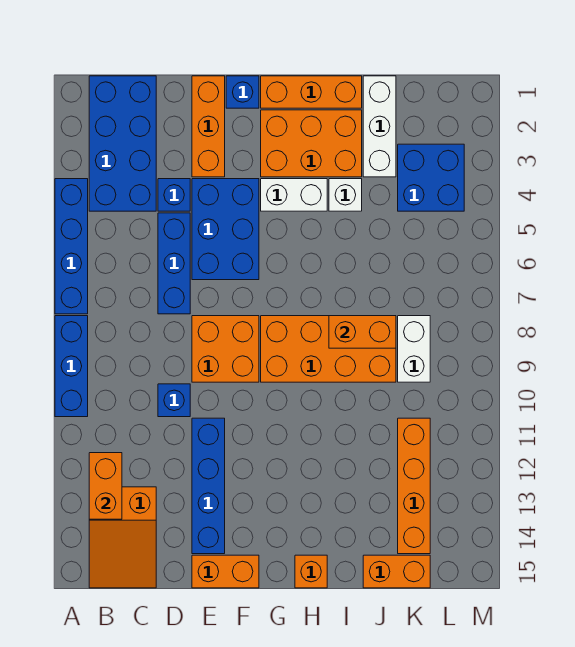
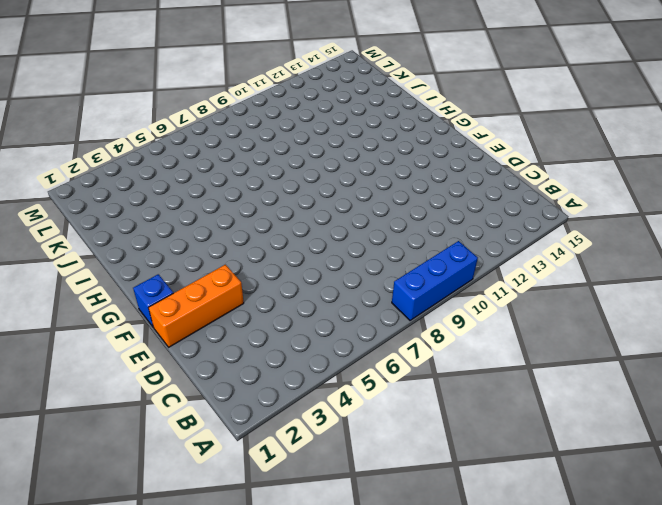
none -> blue brick A4:A7 level 1
none -> blue brick B1:C4 level 1
none -> orange slope B13:C15 level 1 top 13

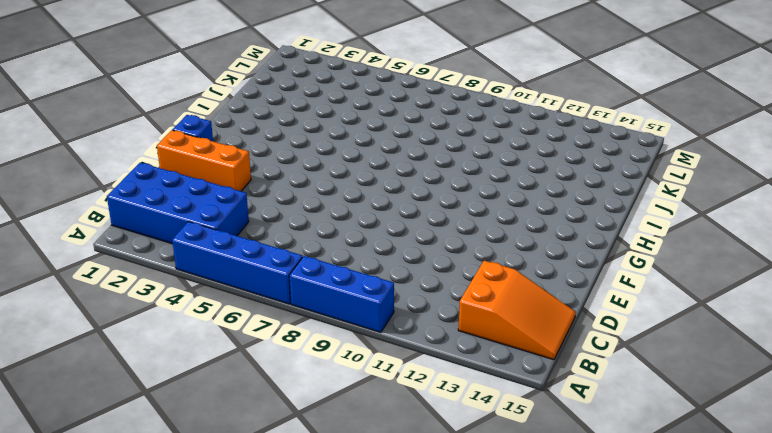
none -> blue brick D4 level 1
none -> blue brick D5:D7 level 1
none -> blue brick D10 level 1

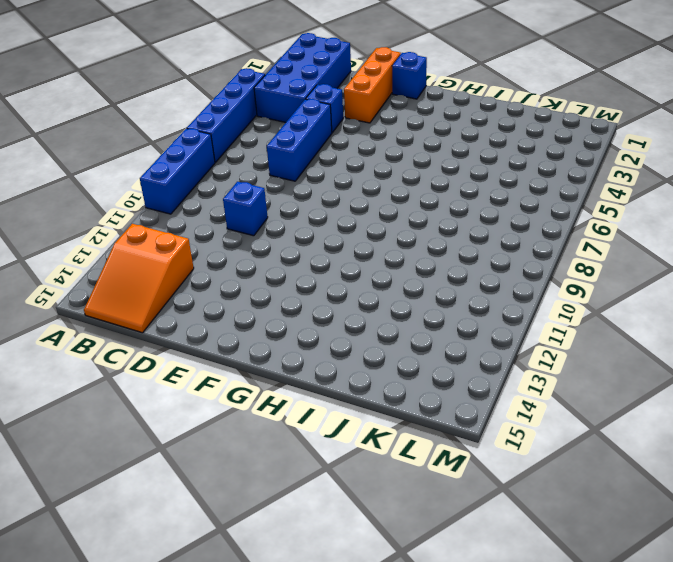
none -> blue brick E4:F6 level 1
none -> orange brick E8:F9 level 1
none -> blue brick E11:E14 level 1

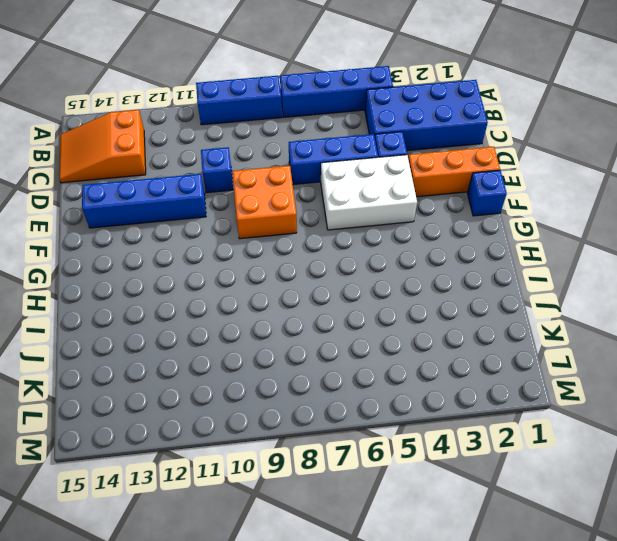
white brick E4:F6 level 1 -> blue brick E4:F6 level 1
none -> orange brick E15:F15 level 1
none -> orange brick G1:I1 level 1
none -> orange brick G2:I3 level 1

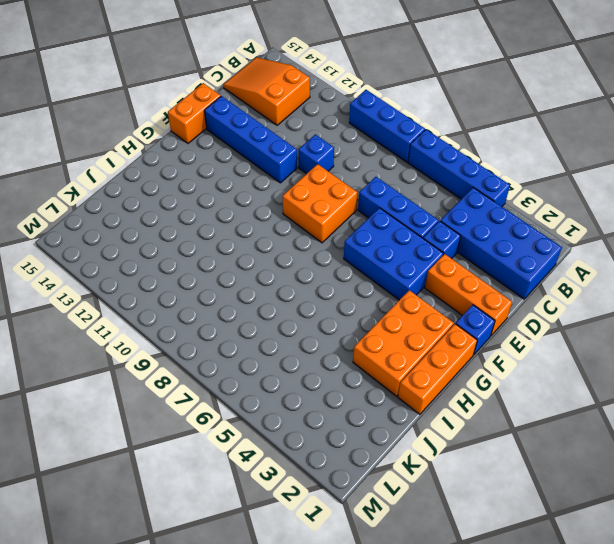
none -> white brick G4:H4 level 1
none -> orange brick G8:J9 level 1
none -> orange brick H15 level 1

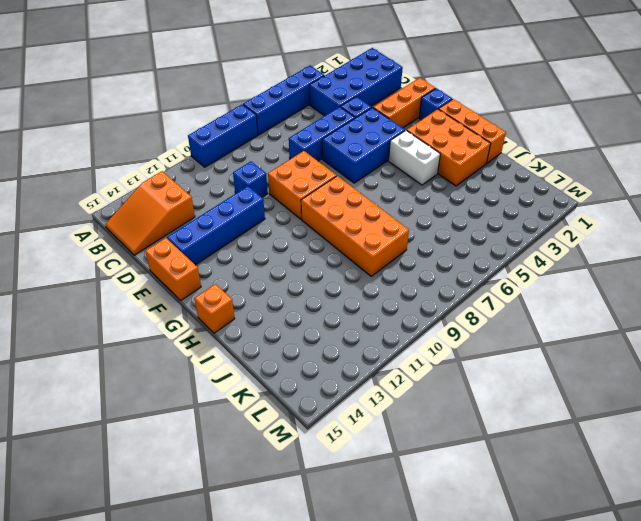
none -> white brick I4 level 1
none -> white brick J1:J3 level 1
none -> orange brick J15:K15 level 1

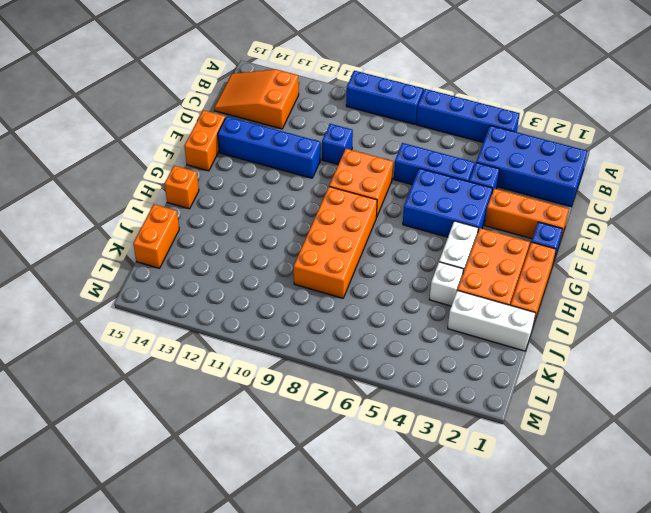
none -> blue brick K3:L4 level 1
none -> white brick K8:K9 level 1
none -> orange brick K11:K14 level 1

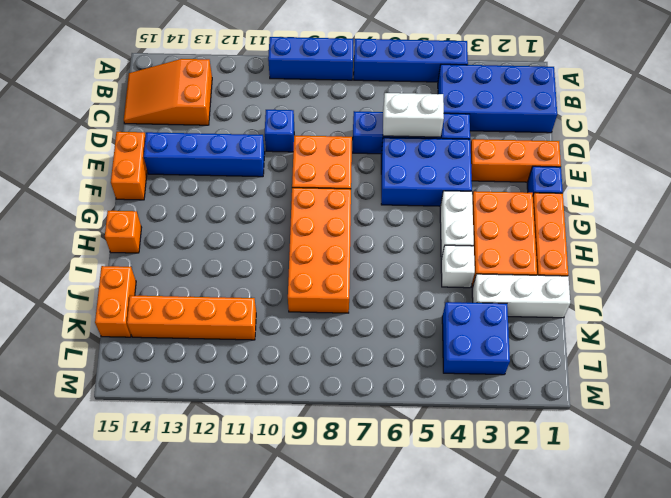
white brick D5:D6 level 2 -> white brick K8:K9 level 1
none -> orange brick B12:B13 level 2
none -> orange brick I8:J8 level 2

